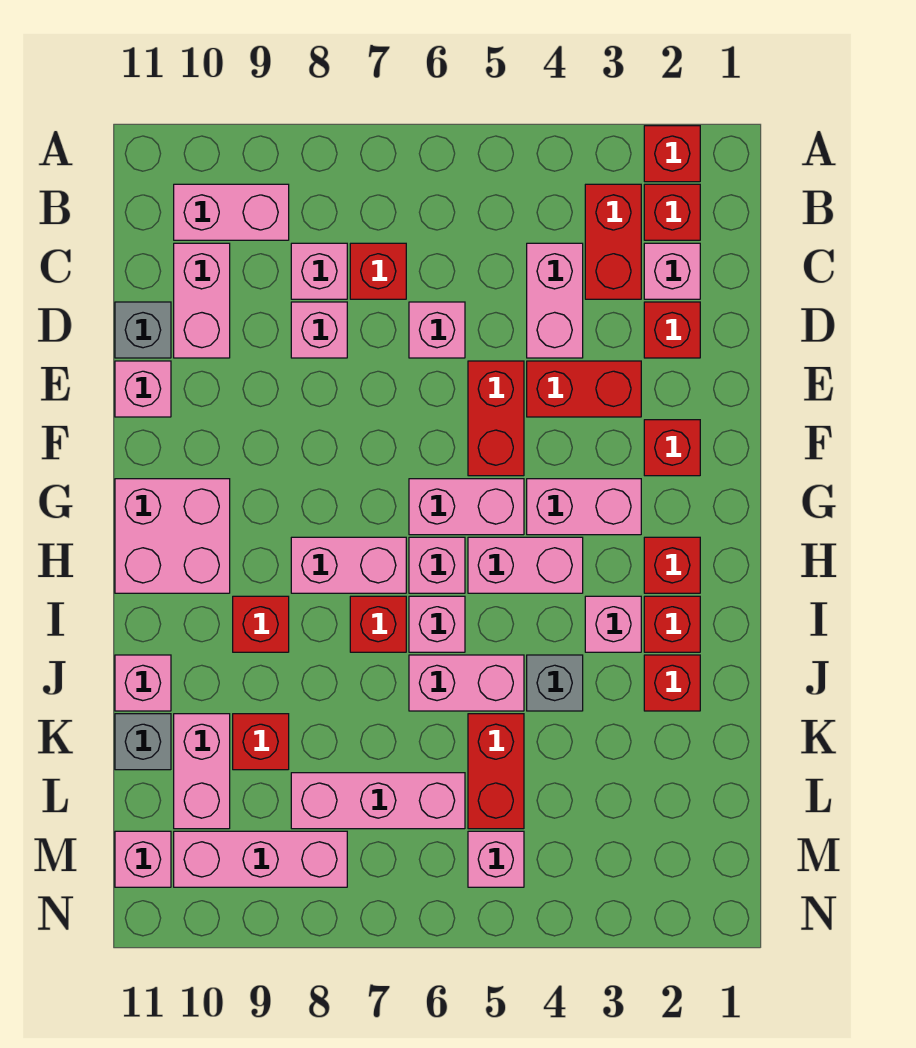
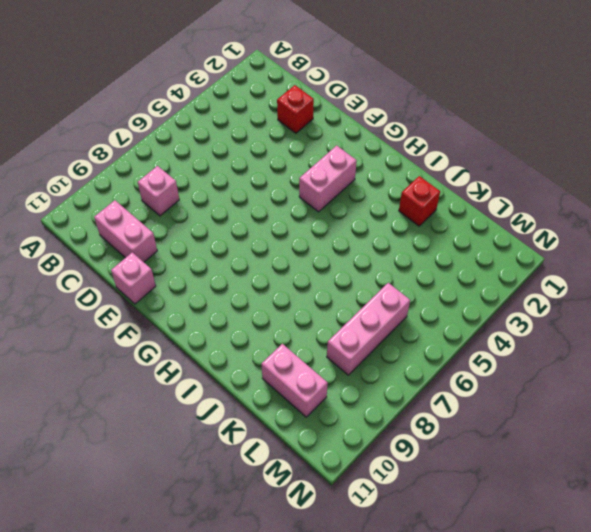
none -> red brick A2 level 1
none -> red brick B2 level 1
none -> red brick B3:C3 level 1
none -> pink brick B9:B10 level 1

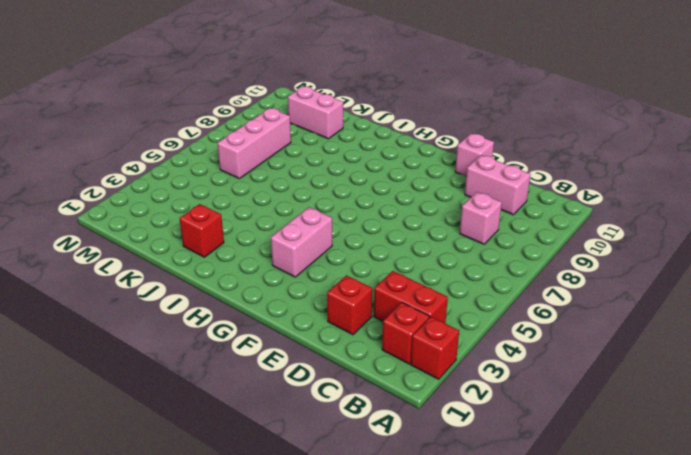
none -> pink brick B9:B10 level 1
none -> pink brick C2 level 1
none -> pink brick C4:D4 level 1
none -> red brick C7 level 1

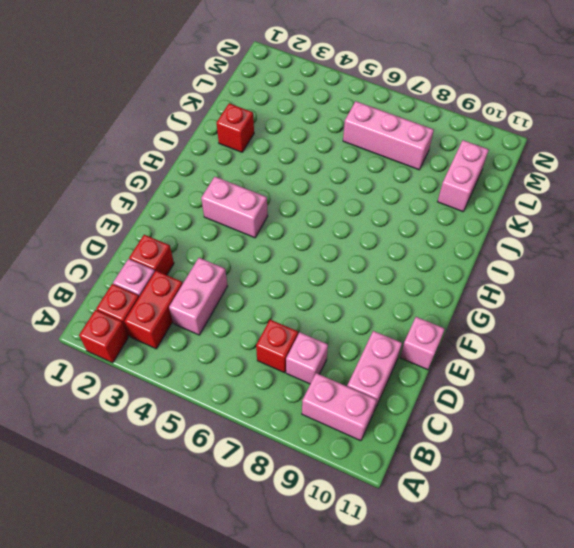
none -> pink brick D6 level 1
none -> pink brick D8 level 1
none -> grey brick D11 level 1
none -> red brick E3:E4 level 1

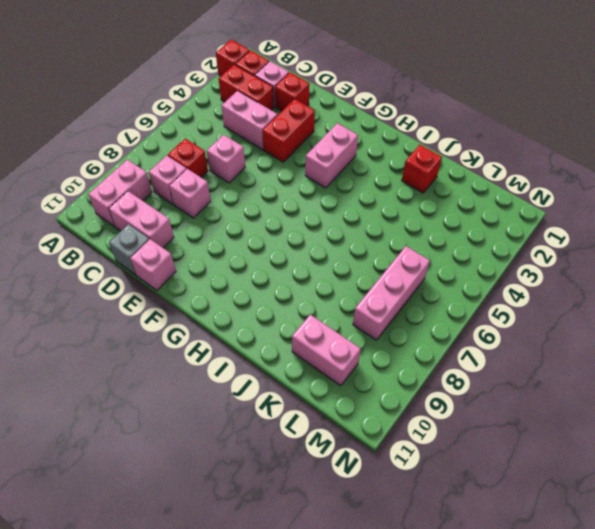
none -> red brick E5:F5 level 1
none -> red brick F2 level 1
none -> pink brick G5:G6 level 1
none -> pink brick G10:H11 level 1

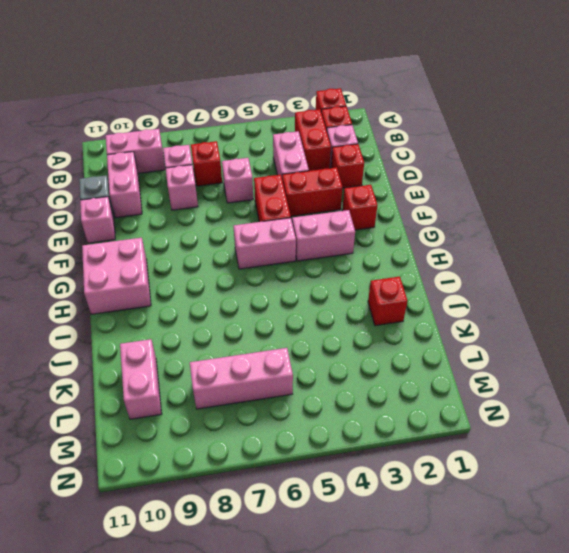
none -> red brick H2 level 1
none -> pink brick H4:H5 level 1
none -> pink brick H6 level 1
none -> pink brick H7:H8 level 1

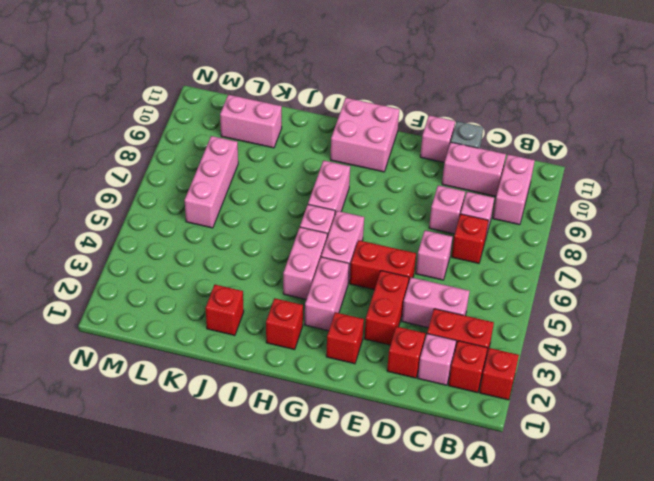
none -> red brick I2 level 1
none -> pink brick I3 level 1
none -> pink brick I6 level 1
none -> red brick I7 level 1

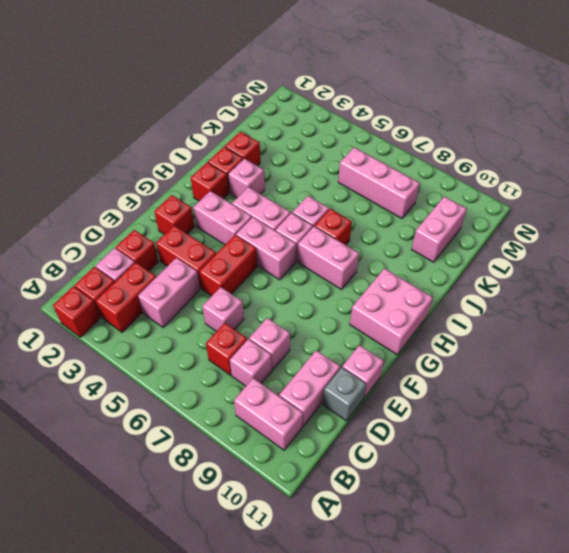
none -> red brick I9 level 1
none -> grey brick J4 level 1
none -> pink brick J5:J6 level 1
none -> pink brick J11 level 1

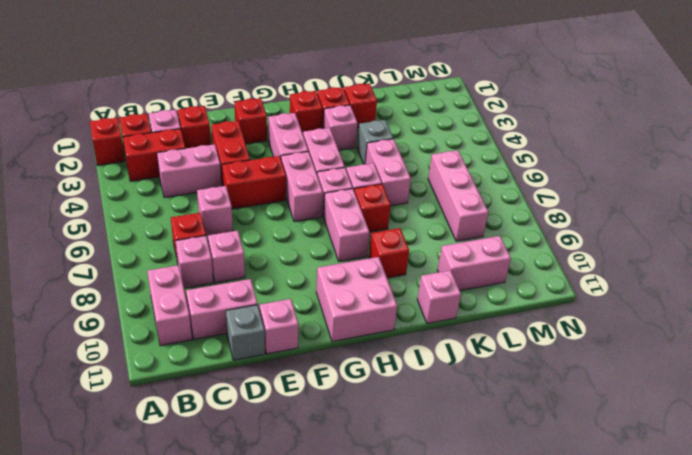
none -> red brick K5:L5 level 1
none -> red brick K9 level 1
none -> grey brick K11 level 1
none -> pink brick M5 level 1

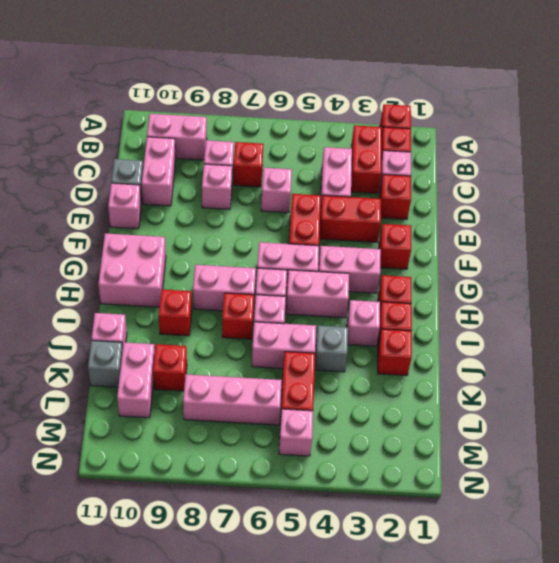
none -> pink brick M8:M10 level 1
none -> pink brick M11 level 1

